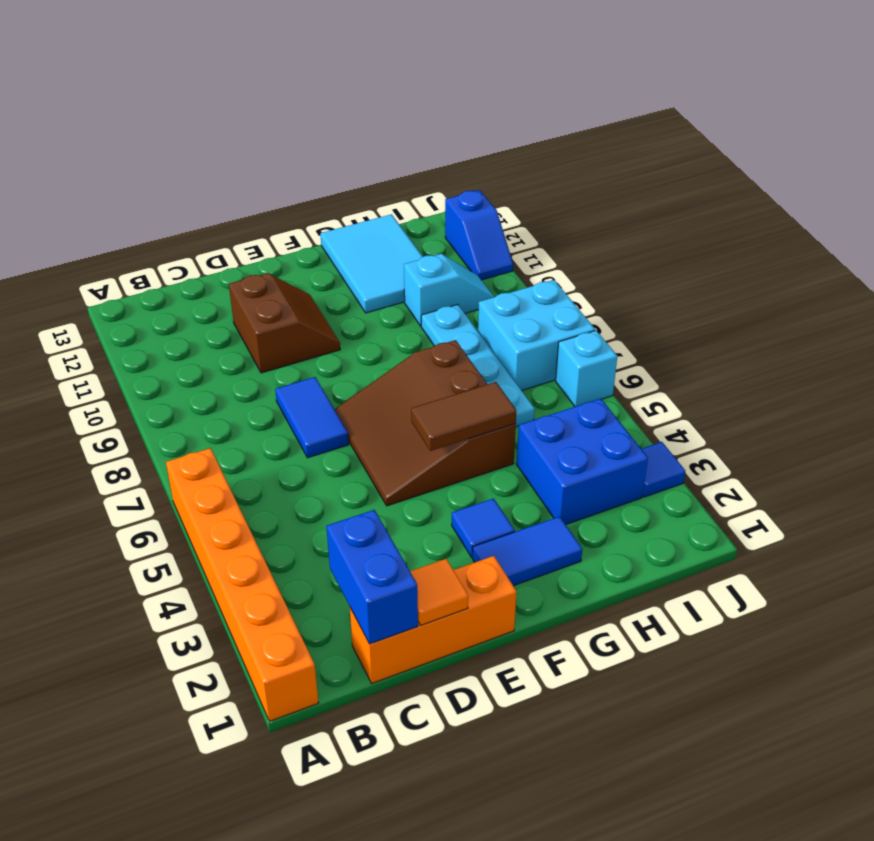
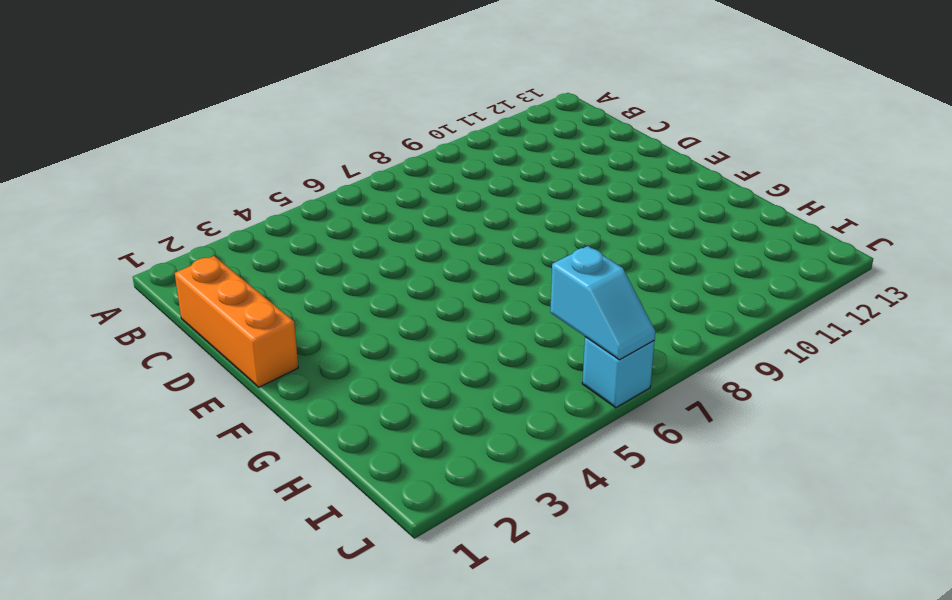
cyan slope I6:J6 level 2 top I -> cyan slope H10:I10 level 1 top H
none -> orange brick A1:A6 level 1
none -> blue tile D7:D8 level 1
none -> brown slope D10:E11 level 1 top D

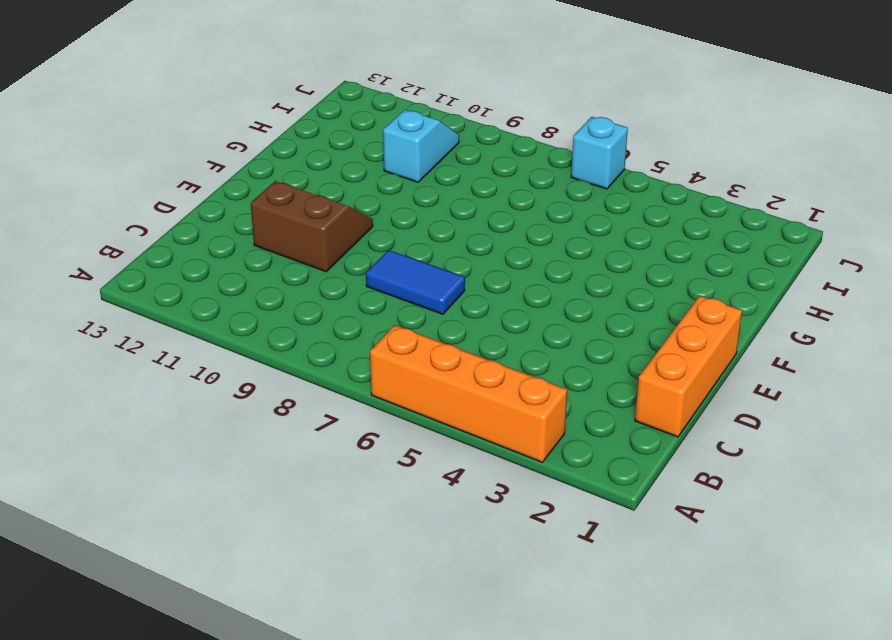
orange brick A3:A6 level 1 -> orange brick A1:A6 level 1
none -> brown slope E5:G7 level 1 top G
none -> blue tile F2:G2 level 1
none -> blue tile F3 level 1

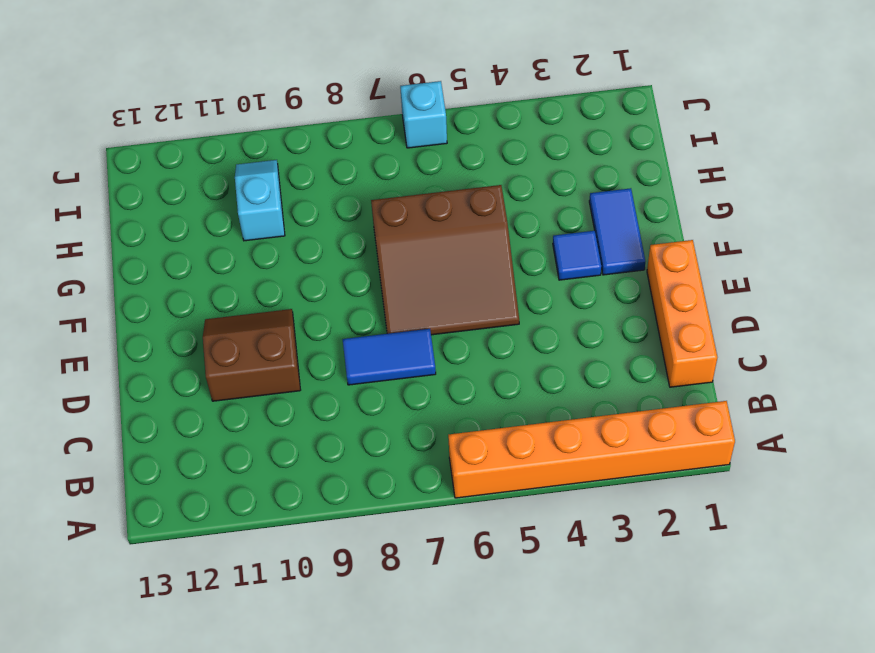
none -> cyan tile G11:H13 level 1
none -> blue brick H3:I4 level 1
none -> cyan plate H6:H9 level 1

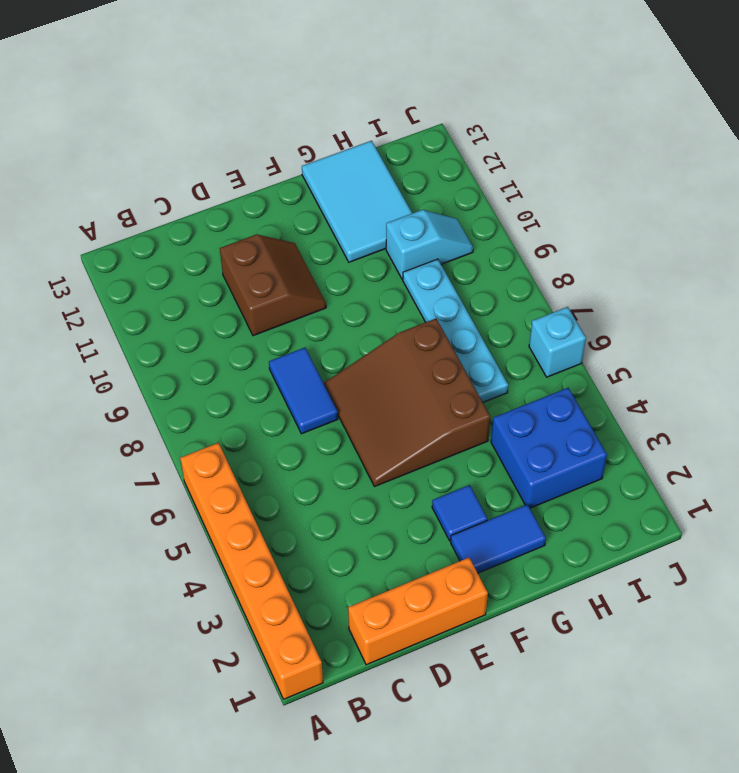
none -> cyan brick I7:J8 level 1
none -> blue tile J3 level 1
none -> blue slope J11:J12 level 1 top 12

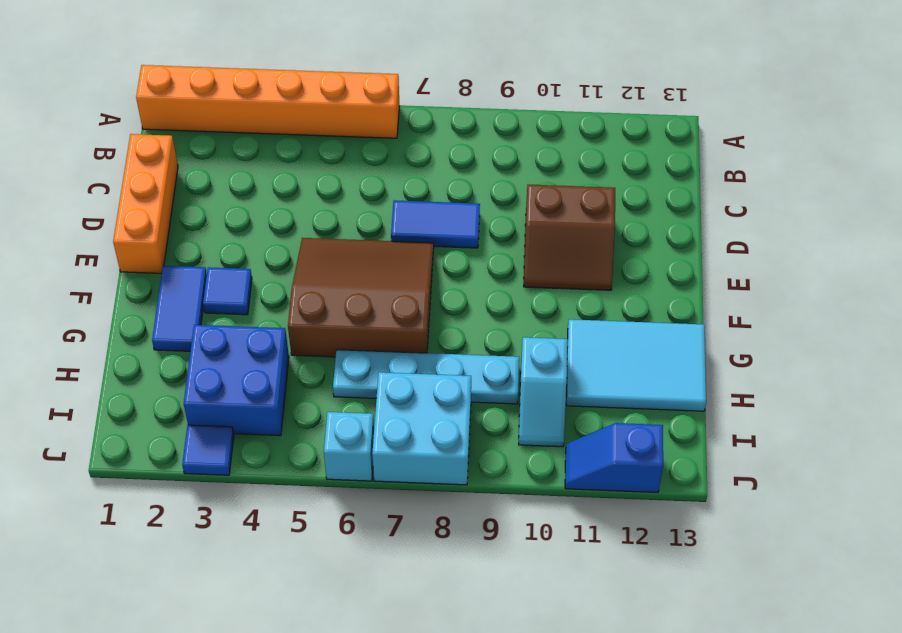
none -> blue brick C1:C2 level 2
none -> orange tile D1 level 2
none -> brown tile F5:G5 level 2

